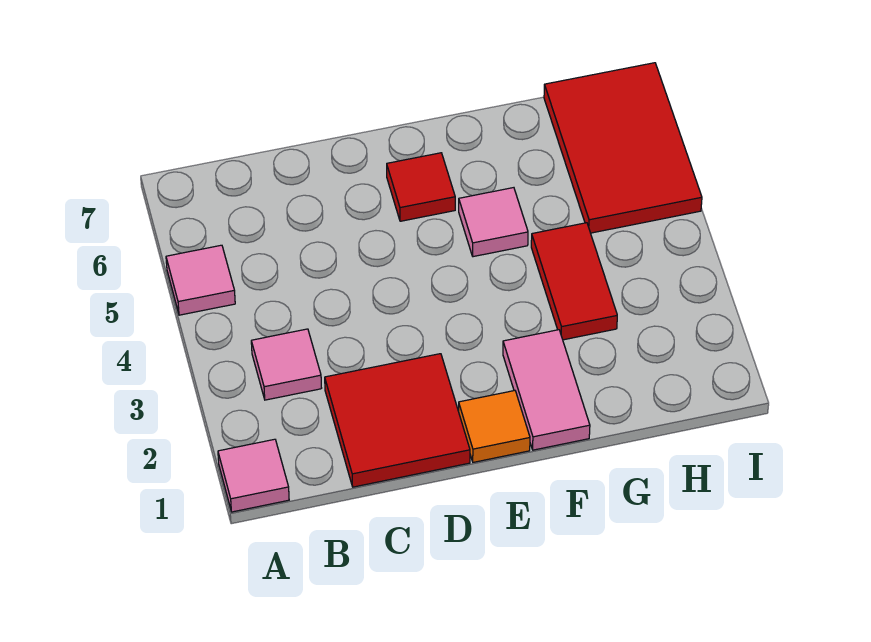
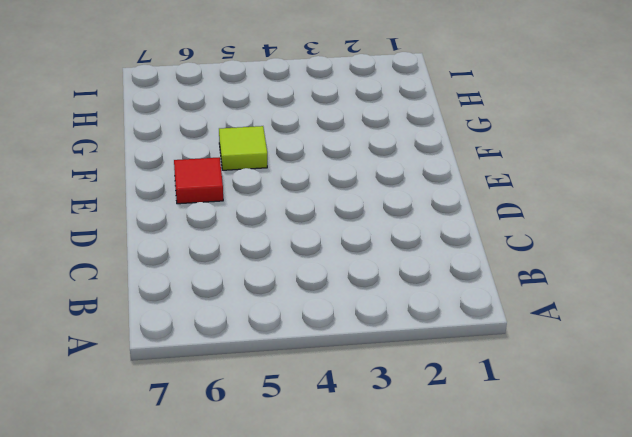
lime tile F5 level 1 -> pink tile F5 level 1
none -> pink tile A1 level 1
none -> pink tile A5 level 1

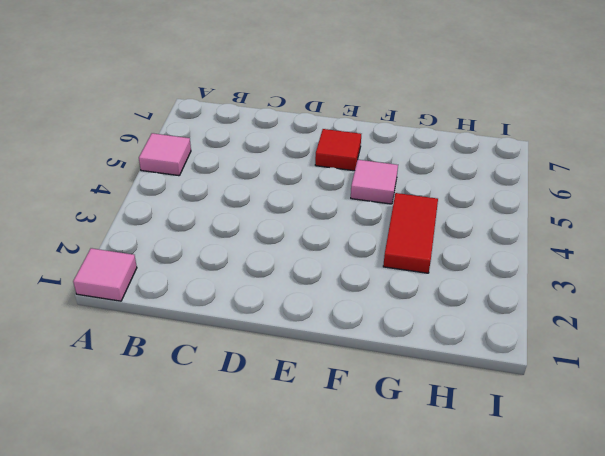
none -> pink tile B3 level 1
none -> red tile C1:D2 level 1

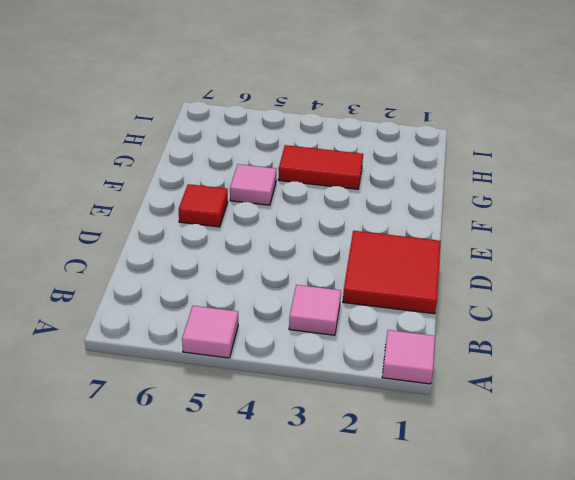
none -> orange tile E1 level 1
none -> pink tile F1:F2 level 1

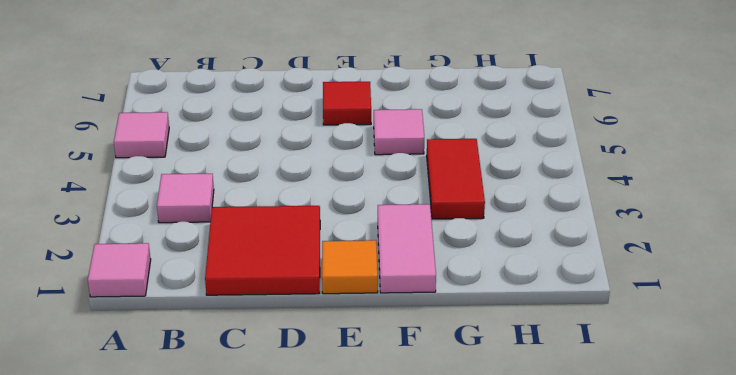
none -> red tile H5:I7 level 1

